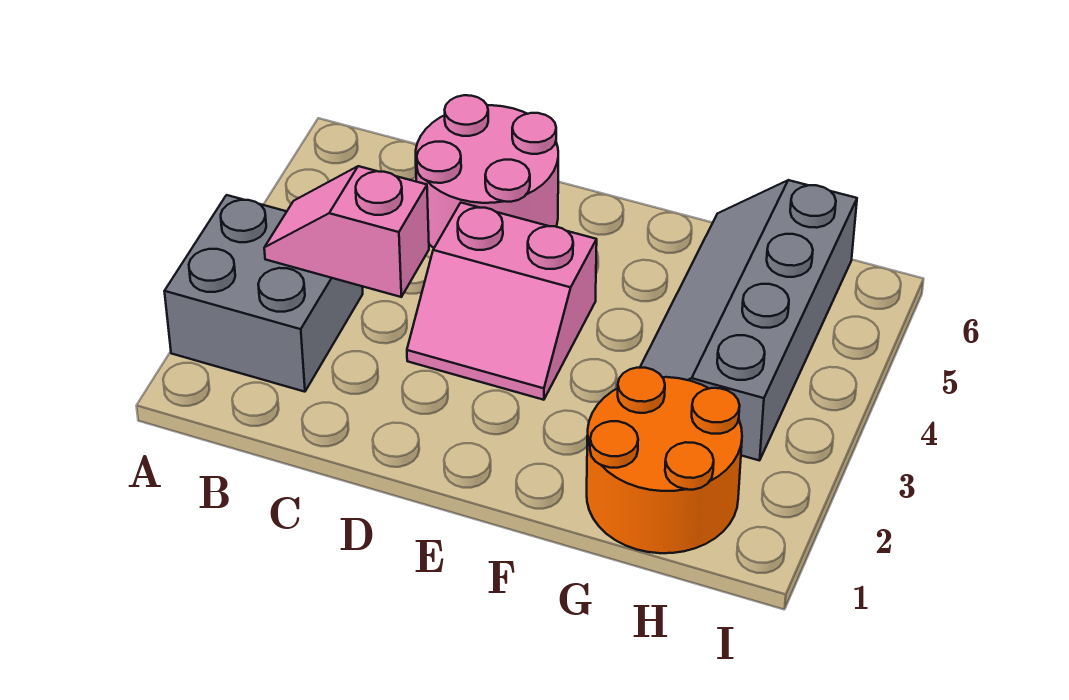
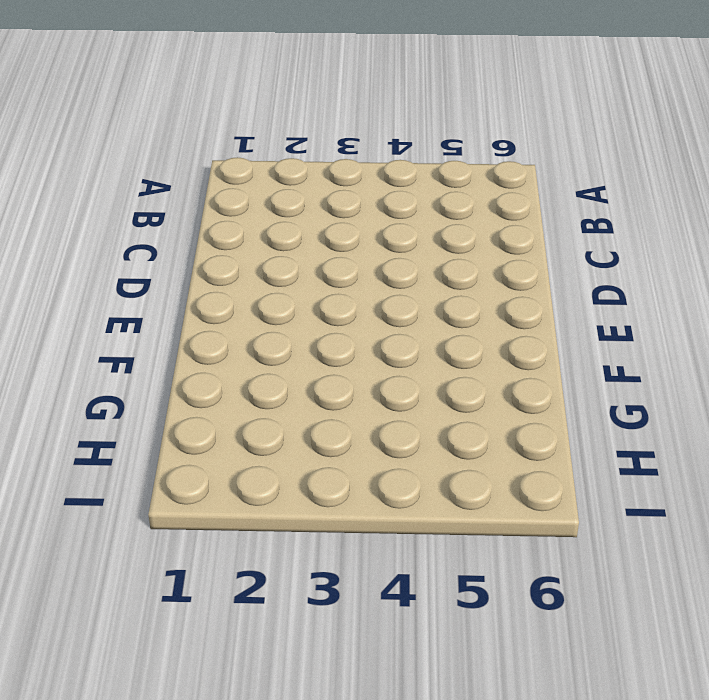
none -> grey brick A2:B3 level 1
none -> pink round brick C5:D6 level 1

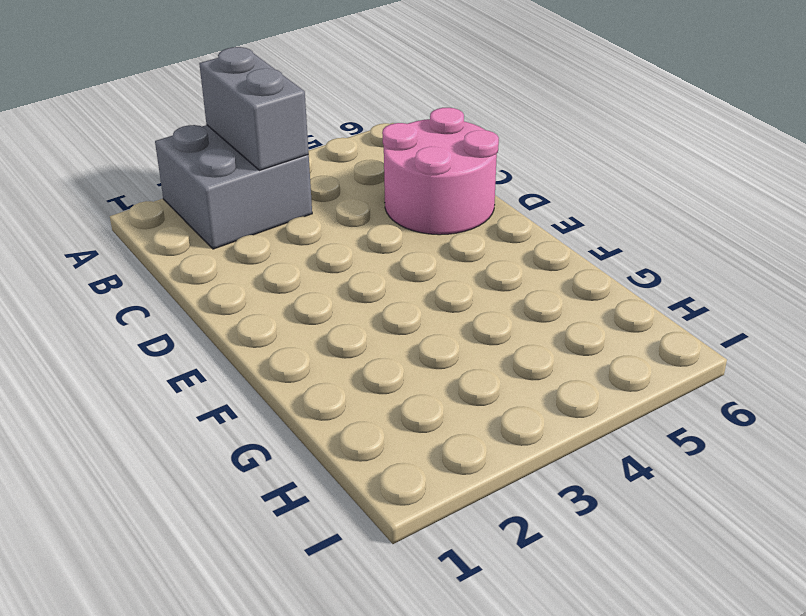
grey brick A3:B3 level 2 -> pink slope B3:C3 level 2 top C
none -> pink slope D3:E4 level 1 top 4
none -> orange round brick G1:H2 level 1

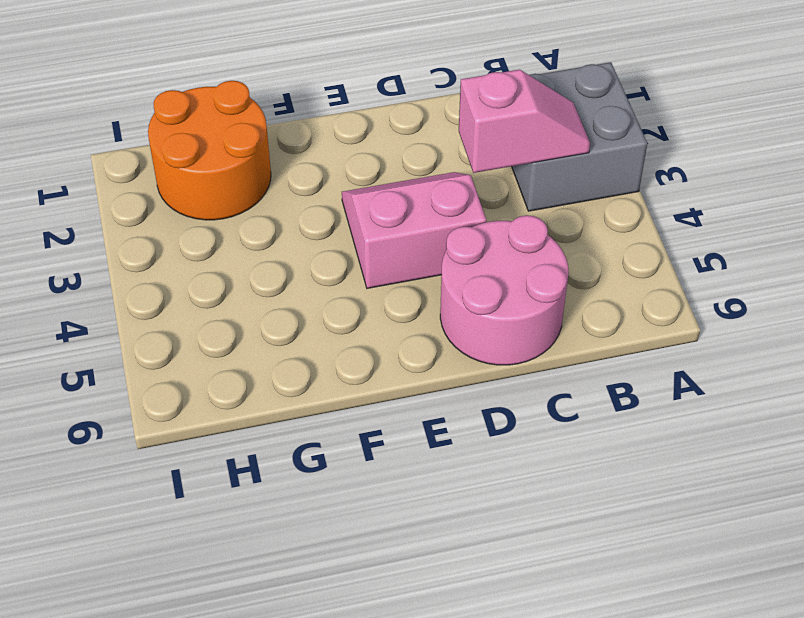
none -> grey slope G3:H6 level 1 top H

